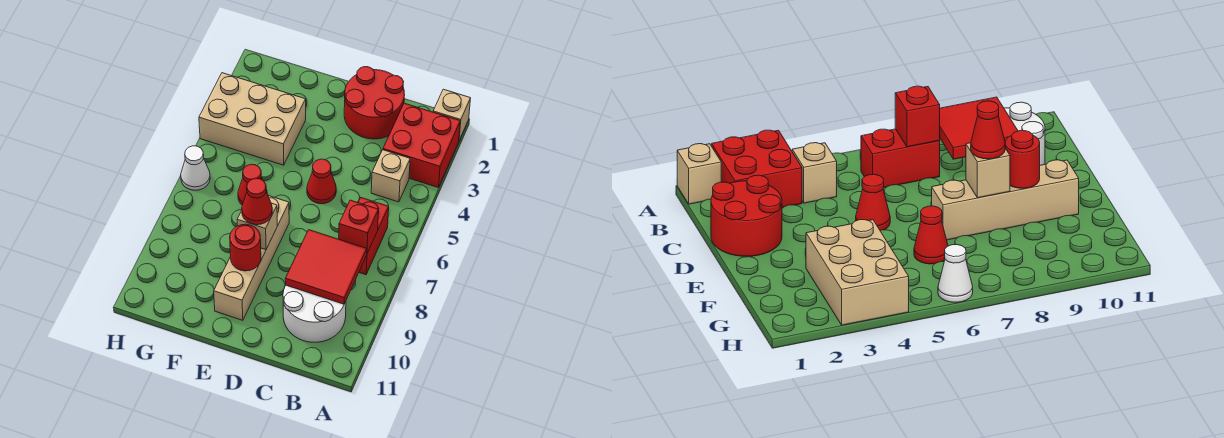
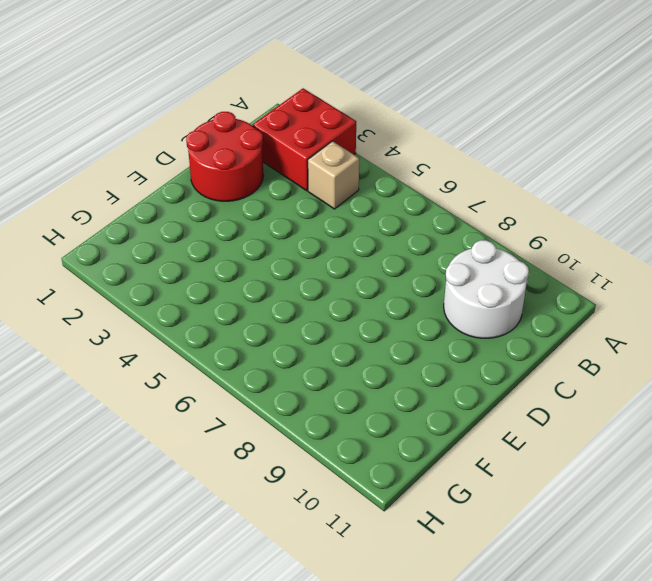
none -> tan brick A1 level 1
none -> red brick B6:B7 level 1
none -> red cone D5 level 1

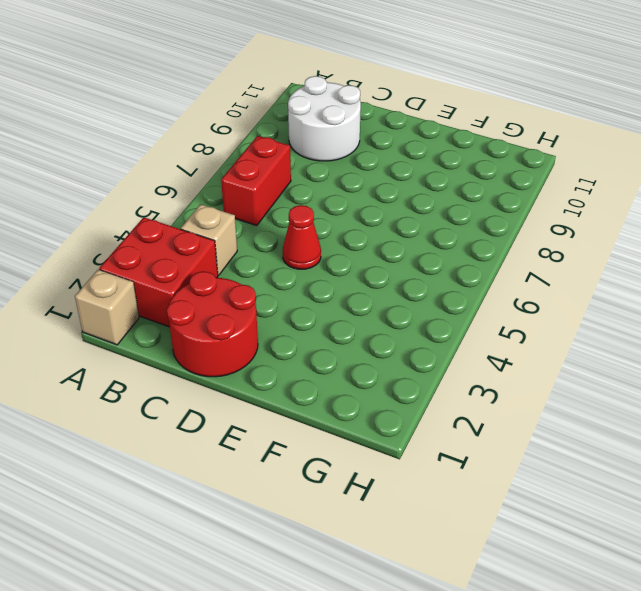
none -> tan brick E7:E10 level 1
none -> tan brick F3:H4 level 1
none -> red cone F6 level 1

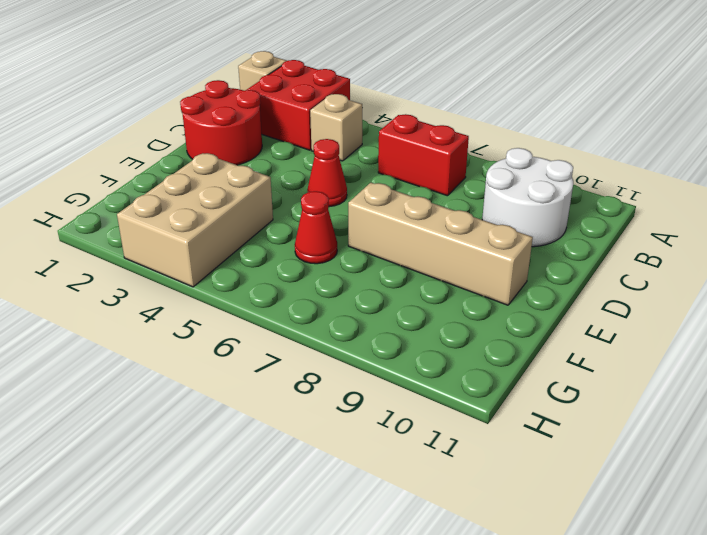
none -> white cone H6 level 1
none -> red brick B7 level 2
none -> red tile B8:C9 level 2

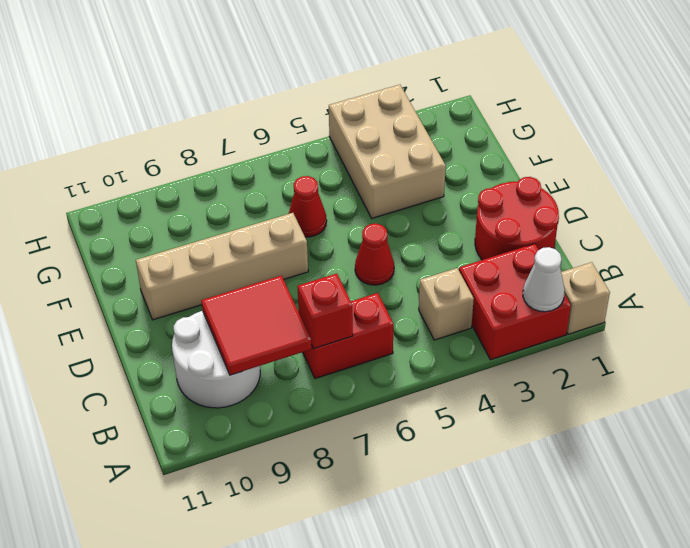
white cone A2 level 2 -> white cone H6 level 1
none -> tan brick E8 level 2
none -> red round brick E9 level 2
none -> red cone E8 level 3

